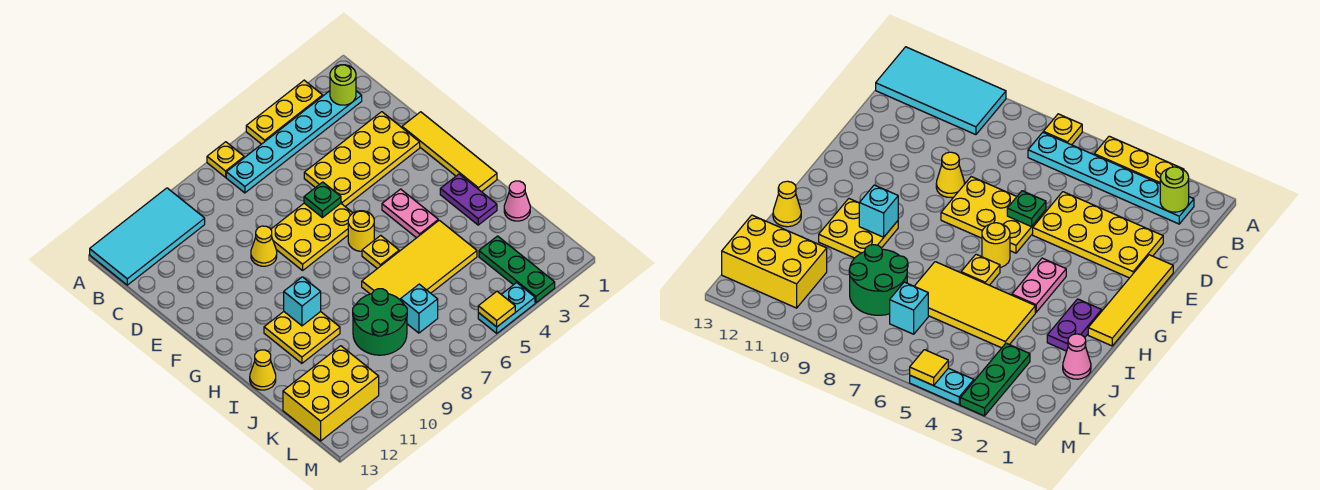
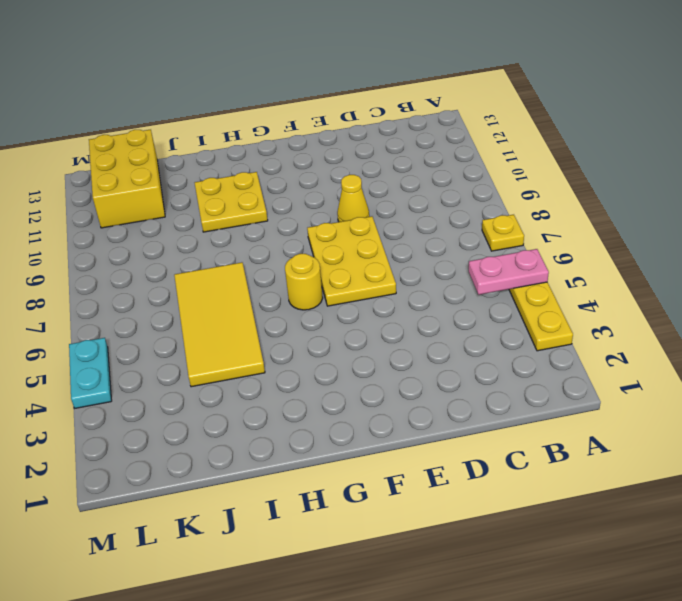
pink plate A5:B5 level 2 -> pink plate G4:H4 level 1
none -> cyan tile A10:B13 level 1
none -> cyan plate B2:B7 level 1
none -> yellow plate D2:E5 level 1

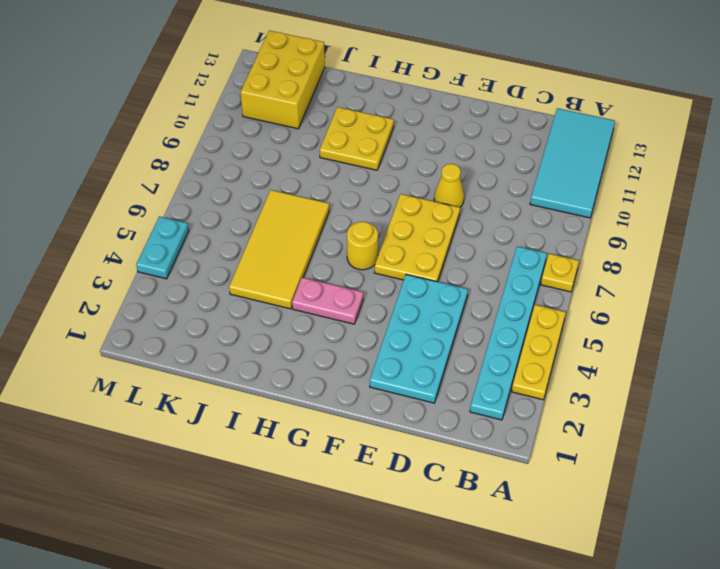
cyan plate D2:E5 level 1 -> yellow plate D2:E5 level 1
none -> yellow tile E1:H1 level 1
none -> purple plate H2:I2 level 1
none -> yellow plate H6 level 1

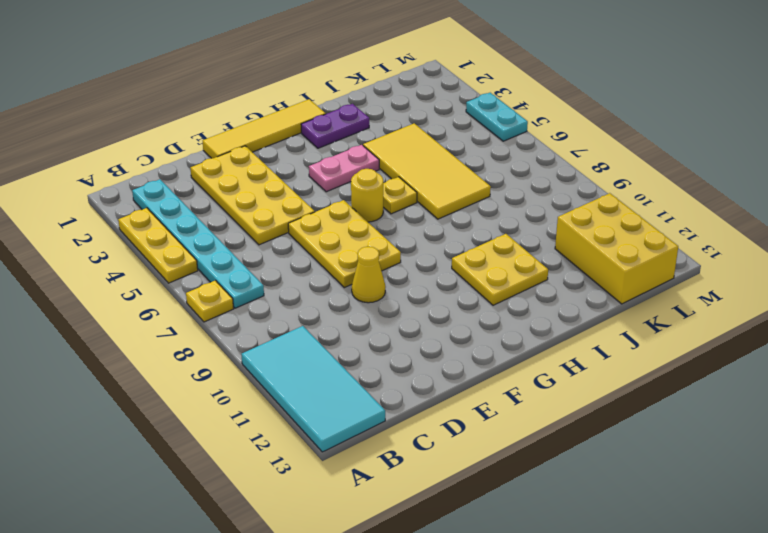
none -> yellow cone I13 level 1
none -> pink cone J1 level 1
none -> green round brick J8:K9 level 1

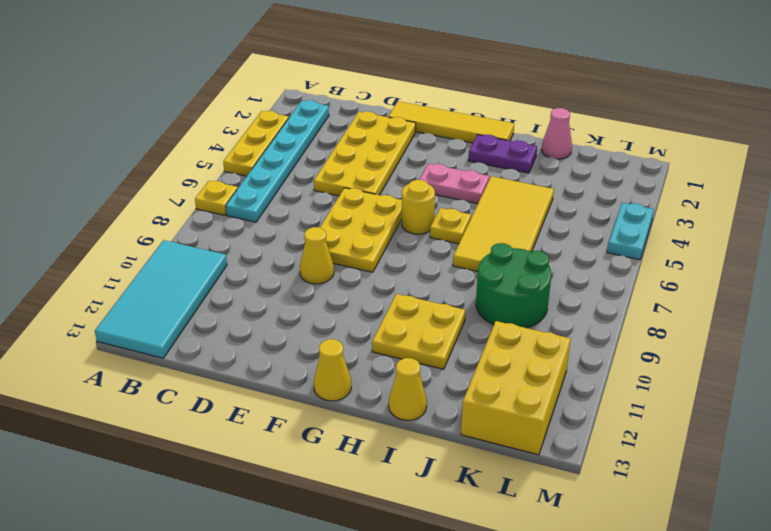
yellow cone G13 level 1 -> none
none -> green plate K3:M3 level 1
none -> cyan brick K7 level 1
none -> lime round brick B2 level 2

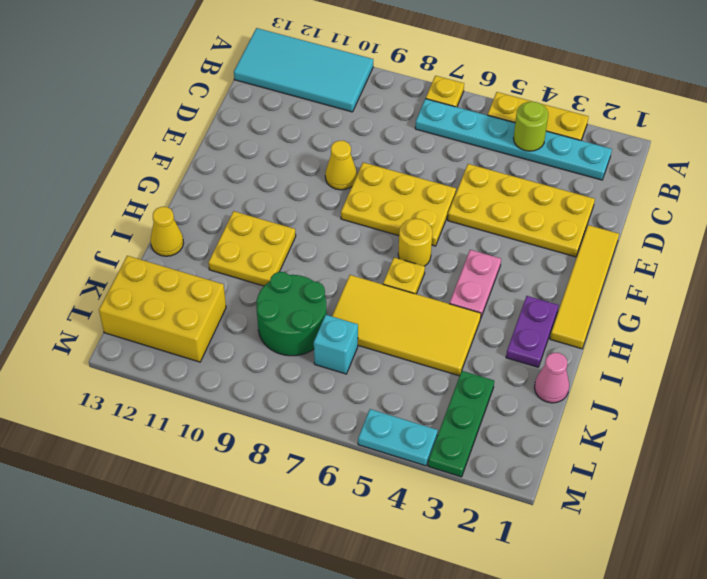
lime round brick B4 level 2 -> lime round brick B2 level 2
none -> green plate E6 level 2
none -> cyan brick H10 level 2
none -> yellow tile M5 level 2

